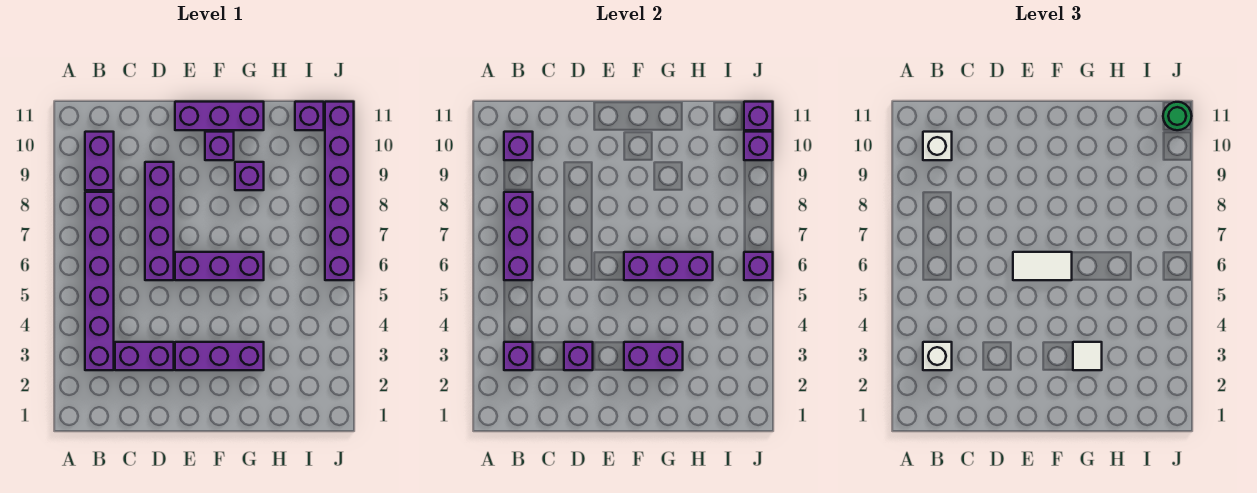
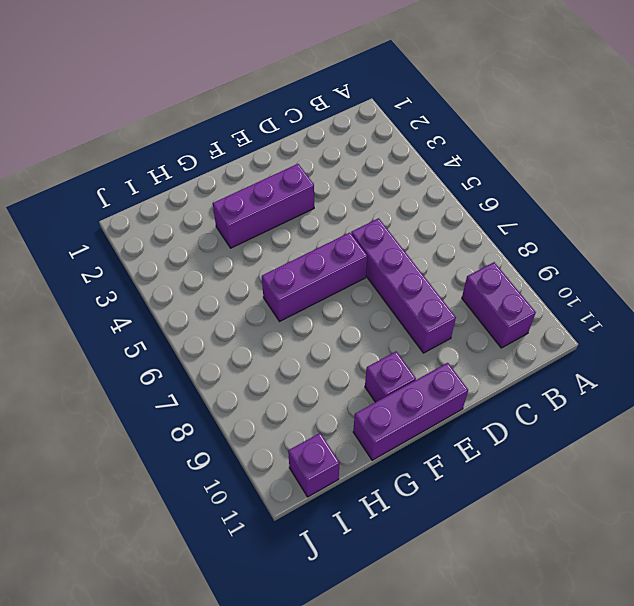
none -> purple brick B3:B8 level 1
none -> purple brick C3:D3 level 1
none -> purple brick G9 level 1

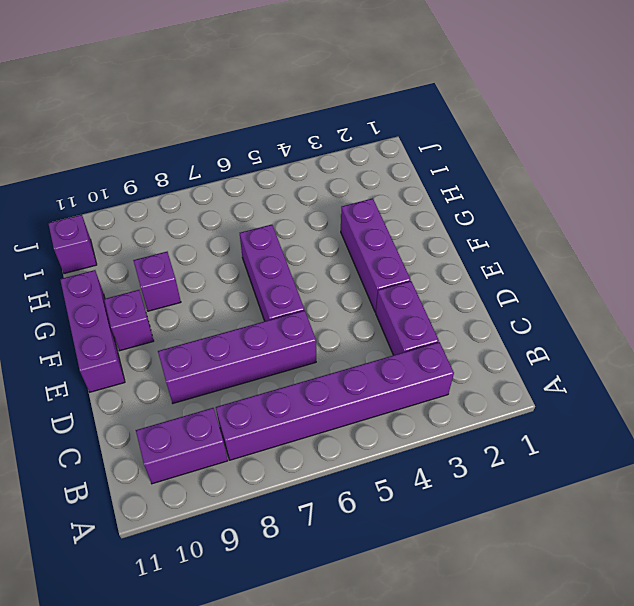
none -> purple brick J6:J11 level 1
none -> purple brick B3 level 2
none -> purple brick B6:B8 level 2

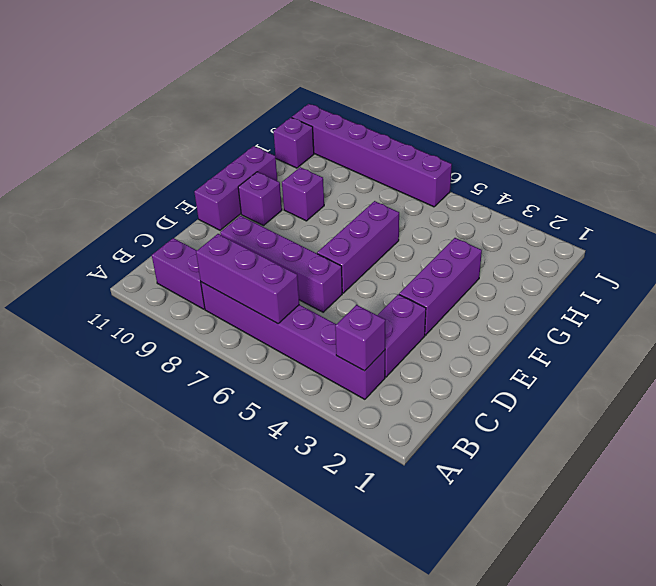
none -> purple brick B10 level 2
none -> purple brick D3 level 2
none -> purple brick F3:G3 level 2

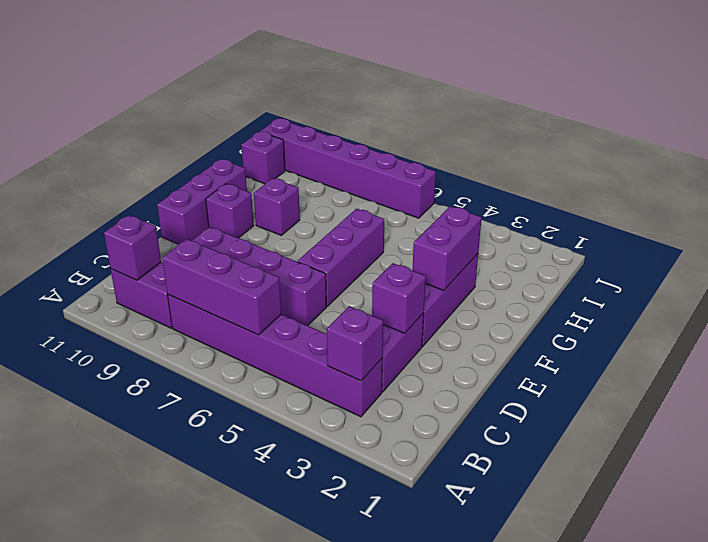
none -> purple brick F6:H6 level 2
none -> purple brick J6 level 2
none -> purple brick J10 level 2

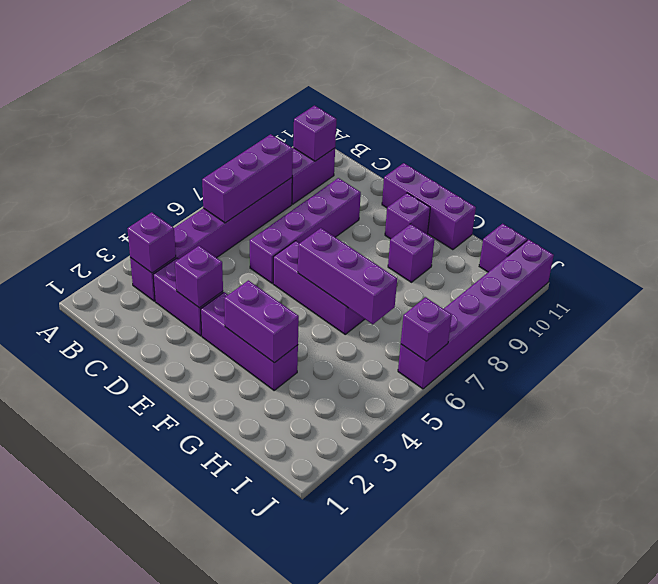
none -> purple brick J10 level 2
none -> purple brick J11 level 2
none -> white brick B3 level 3

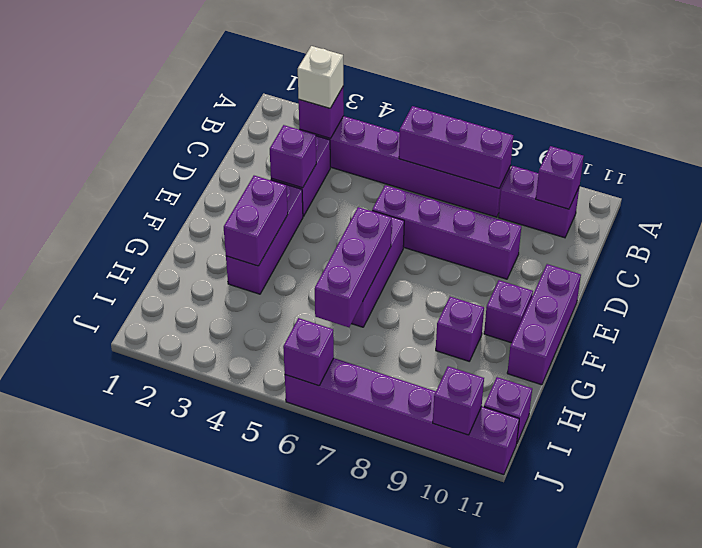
none -> purple brick J11 level 2
none -> white brick B10 level 3
none -> white tile E6:F6 level 3

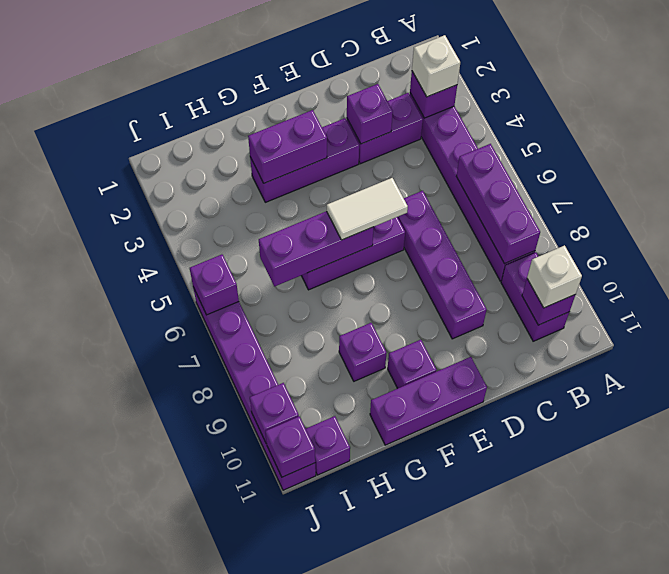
none -> white tile G3 level 3
none -> green round brick J11 level 3

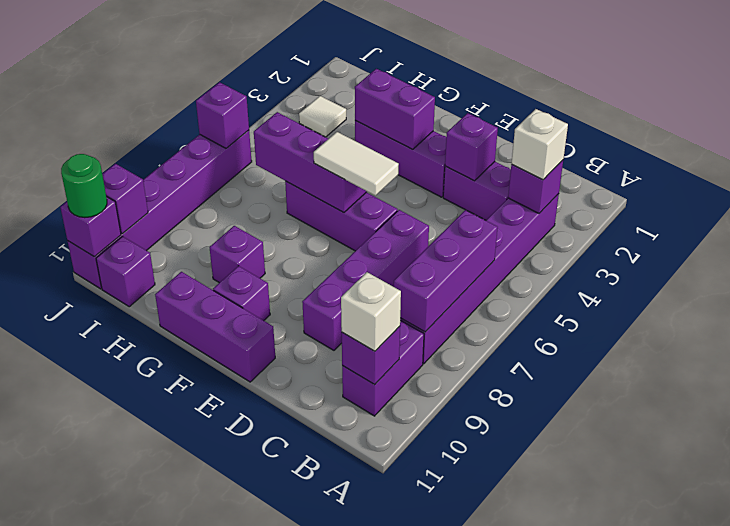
white tile I3 level 1 -> white tile G3 level 3

